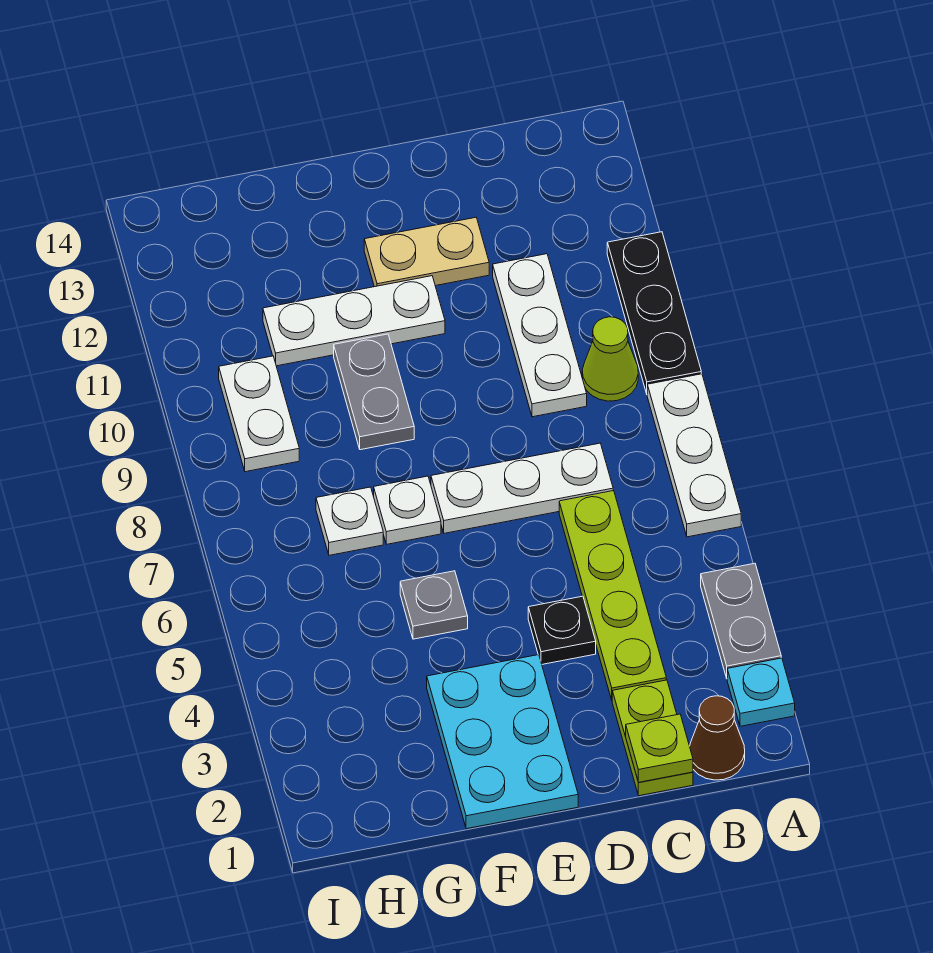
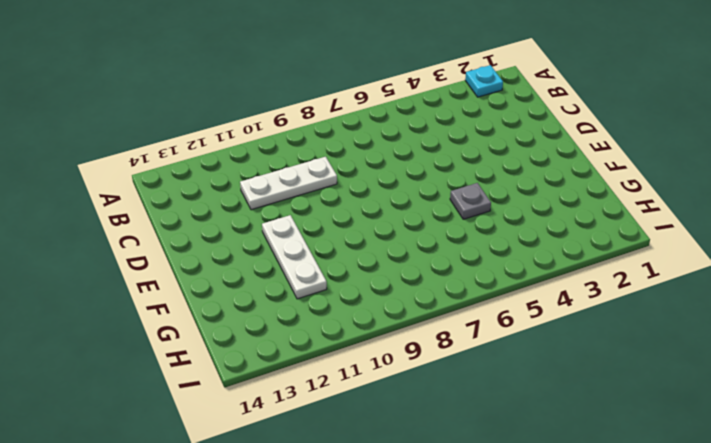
none -> grey plate A3:A4 level 1
none -> white plate A6:A8 level 1
none -> black plate A9:A11 level 1

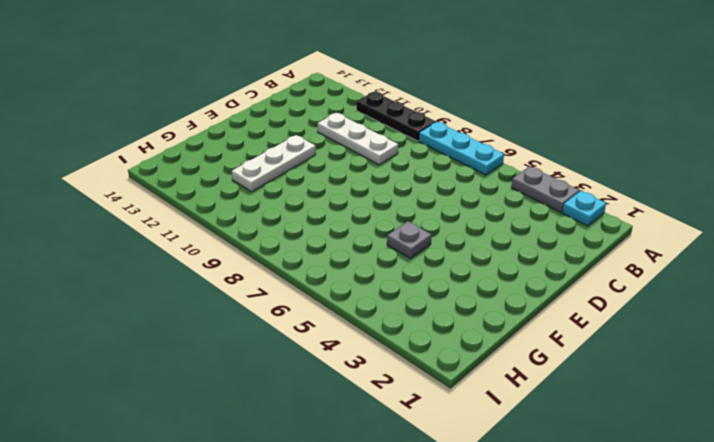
cyan plate A6:A8 level 1 -> white plate A6:A8 level 1
none -> brown cone B1 level 1
none -> lime cone B9 level 1
none -> lime plate C1:C2 level 1

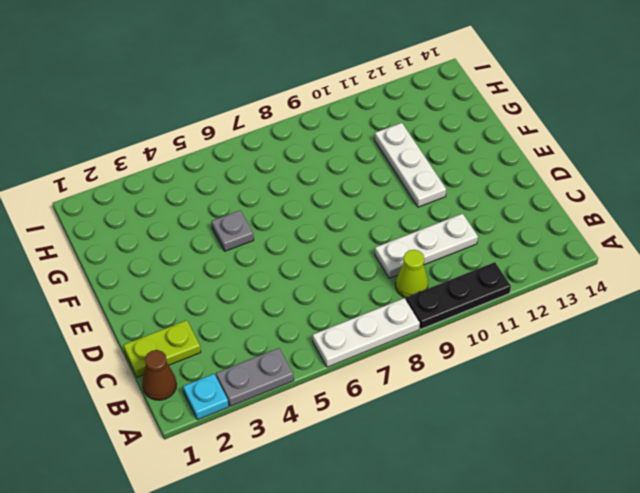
none -> lime plate C3:C6 level 1
none -> white plate C7:E7 level 1
none -> black plate D4 level 1

